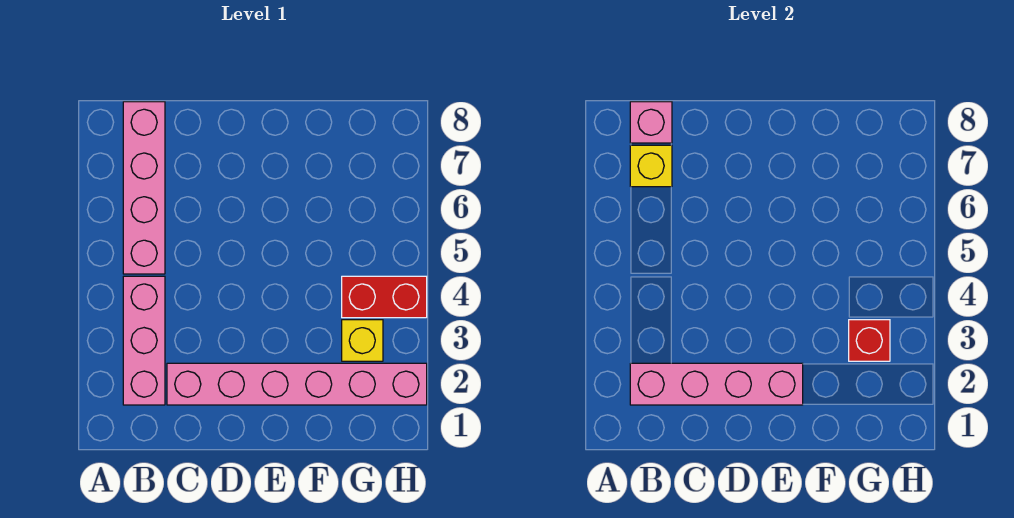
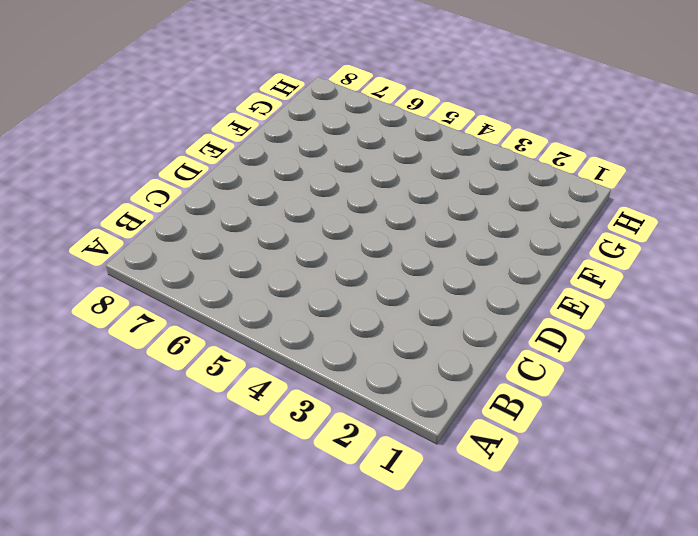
none -> pink brick B2:B4 level 1
none -> pink brick B5:B8 level 1

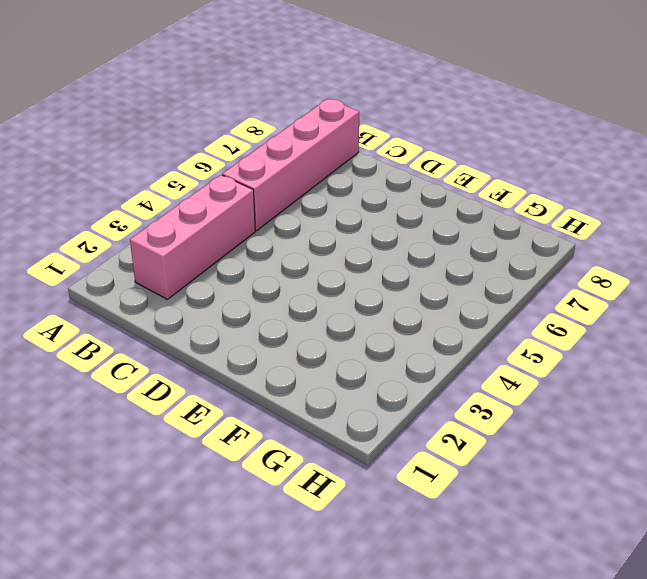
none -> pink brick C2:H2 level 1
none -> yellow brick G3 level 1

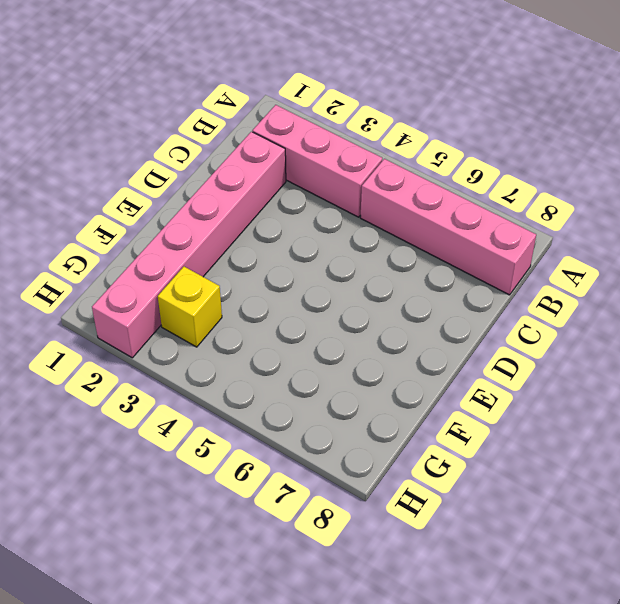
none -> red brick G4:H4 level 1
none -> pink brick B2:E2 level 2

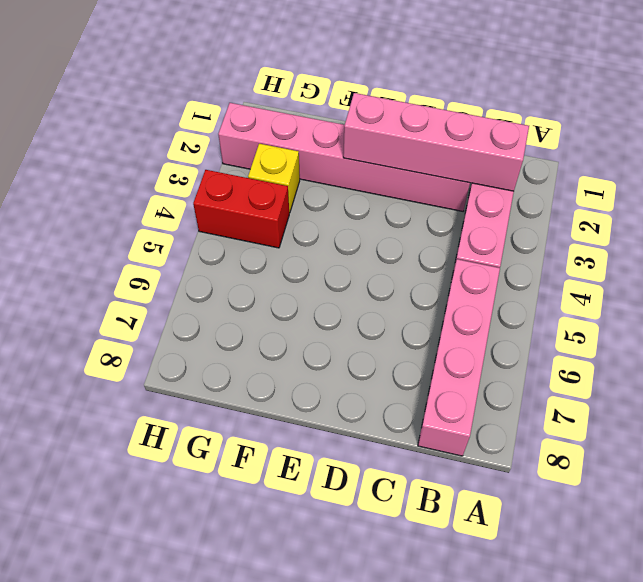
none -> yellow brick B7 level 2
none -> pink brick B8 level 2

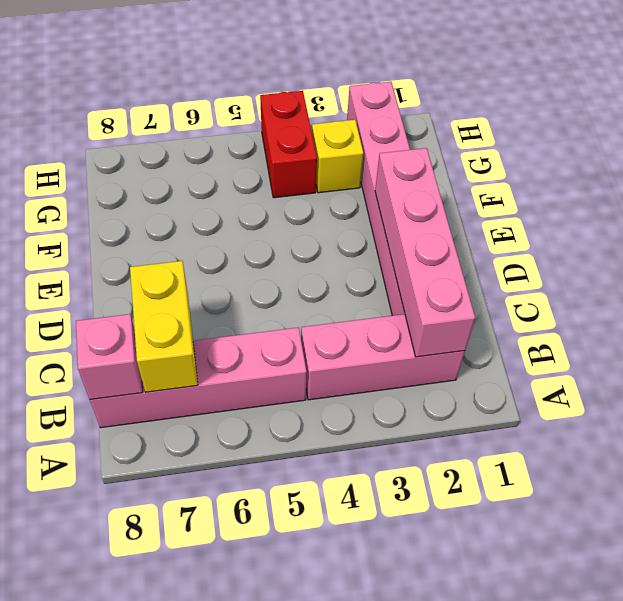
yellow brick B7:C7 level 2 -> yellow brick B7 level 2
none -> red brick G3 level 2

